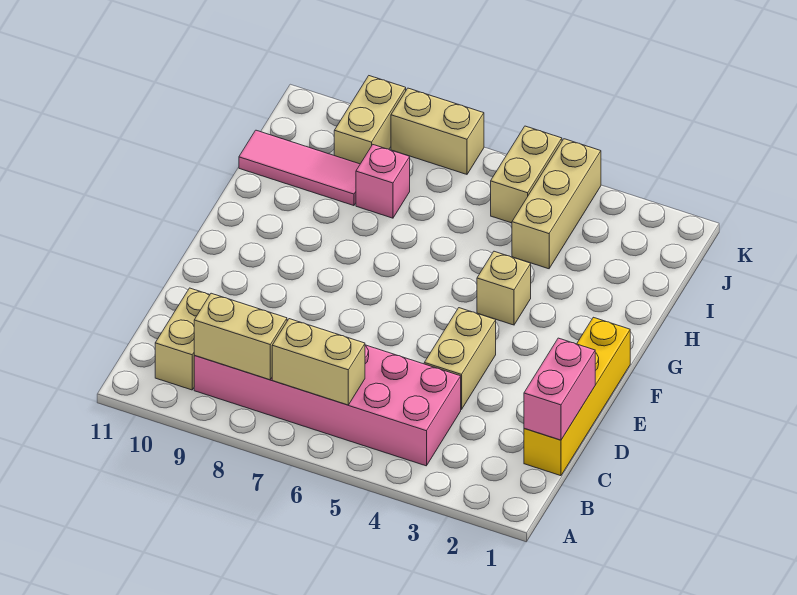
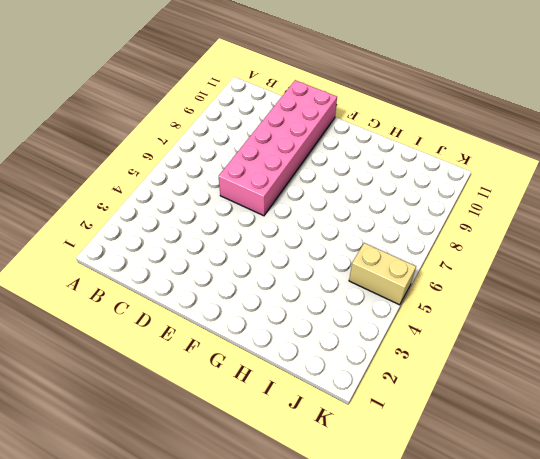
pink brick D6:E11 level 1 -> pink brick B4:C9 level 1
none -> tan brick B10:C10 level 1
none -> yellow brick C1:F1 level 1
none -> tan brick D4:E4 level 1

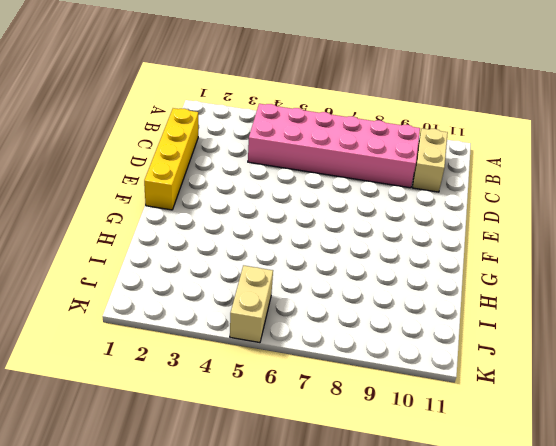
none -> tan brick D4:E4 level 1
none -> tan brick G4 level 1
none -> tan brick I4:K4 level 1

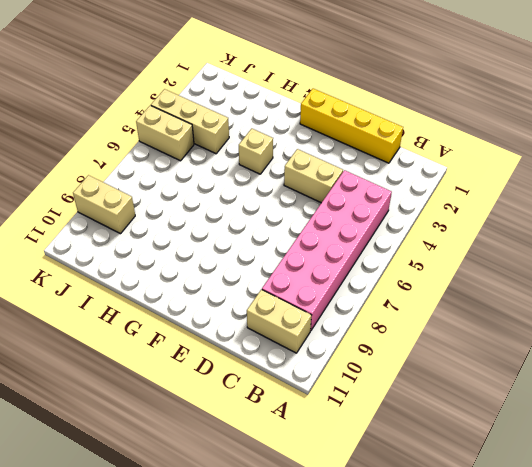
none -> pink brick I8 level 1
none -> pink tile I9:I11 level 1
none -> tan brick K7:K8 level 1

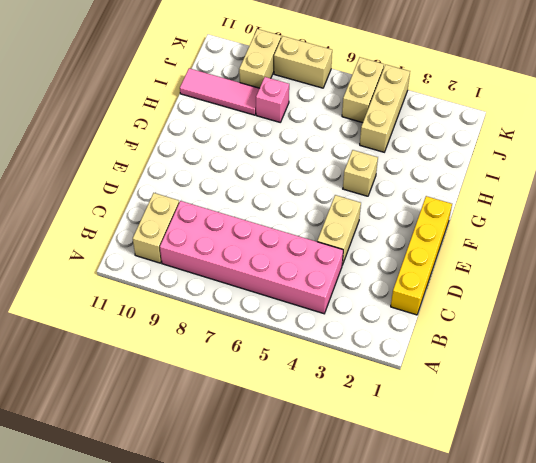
none -> tan brick B6:B7 level 2
none -> tan brick B8:B9 level 2
none -> pink brick C1:D1 level 2

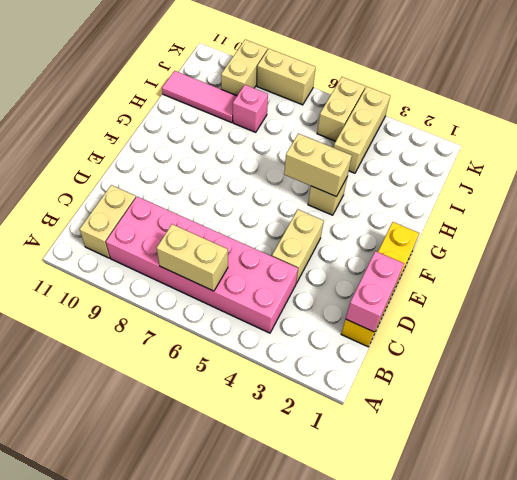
tan brick G4:G5 level 2 -> tan brick B8:B9 level 2

